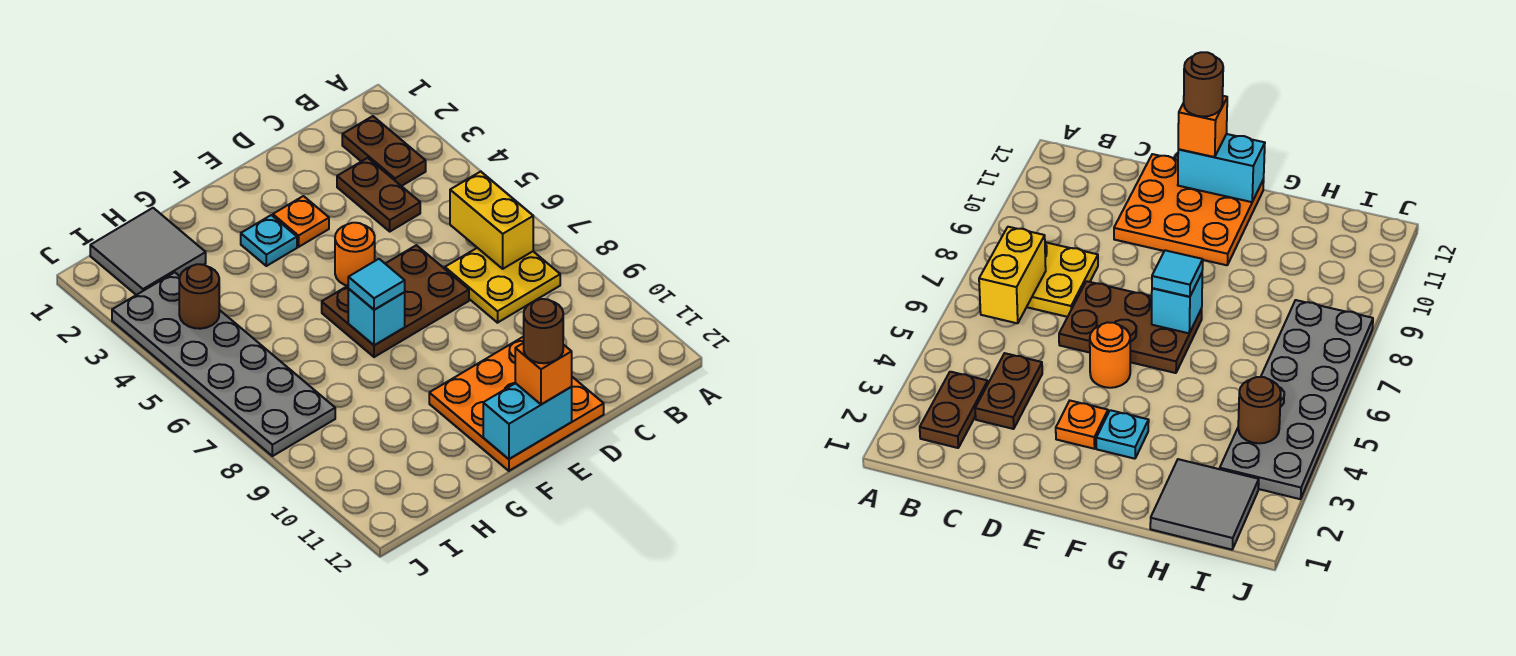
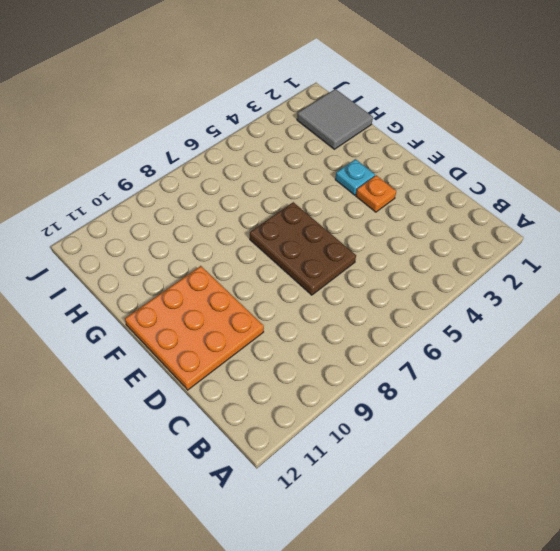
none -> brown plate B2:B3 level 1
none -> yellow plate B7:C8 level 1
none -> brown plate C3:C4 level 1

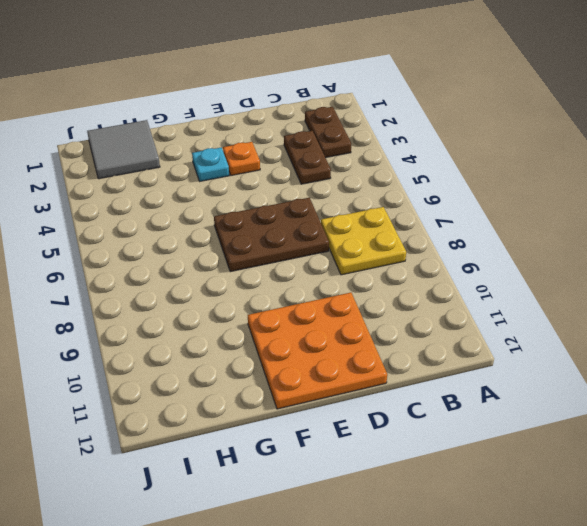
none -> orange round brick E5 level 1
none -> grey plate I3:J8 level 1
none -> yellow brick B6:B7 level 2

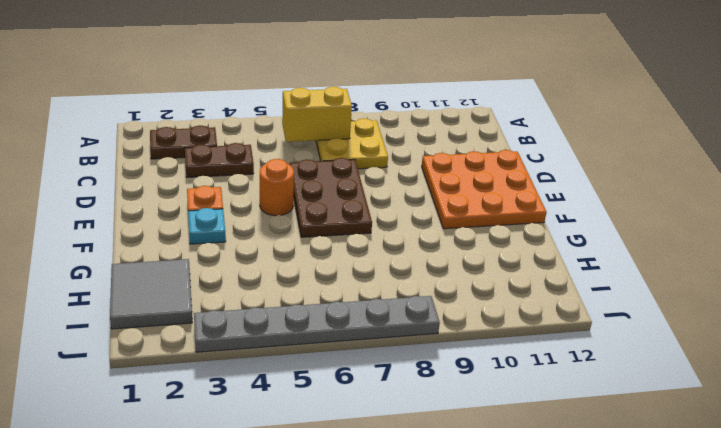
grey plate J3:J8 level 1 -> grey plate I3:J8 level 1
none -> cyan brick E12:F12 level 2
none -> cyan brick F7 level 2
none -> brown round brick I4 level 2

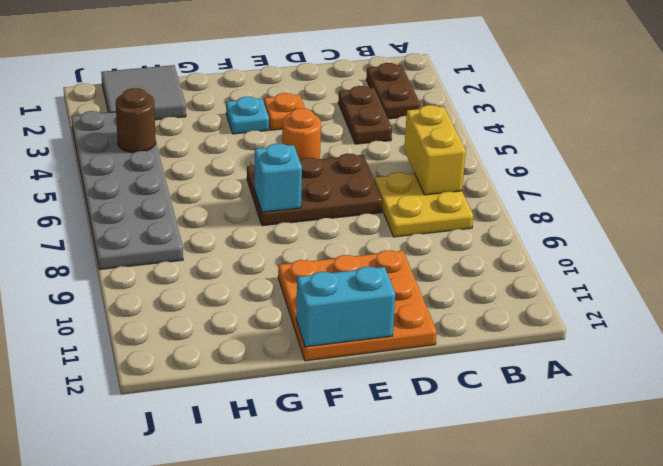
none -> orange brick E12 level 3
none -> cyan tile F7 level 3
none -> brown round brick E12 level 4

